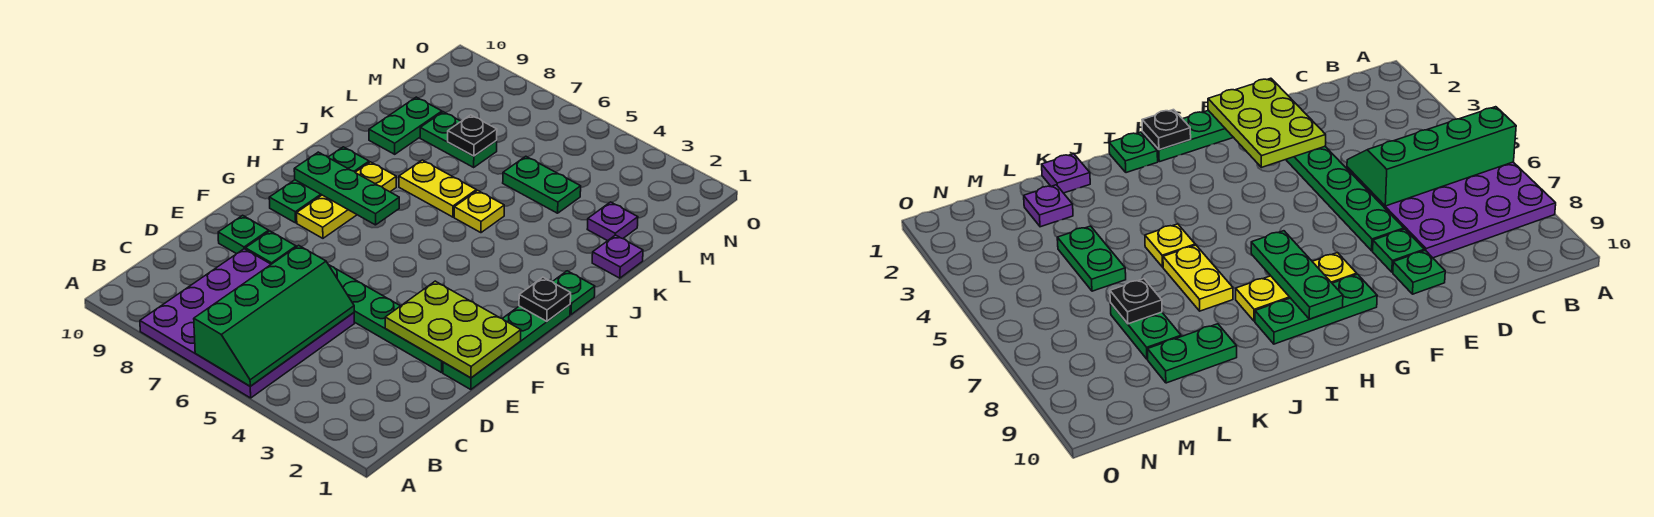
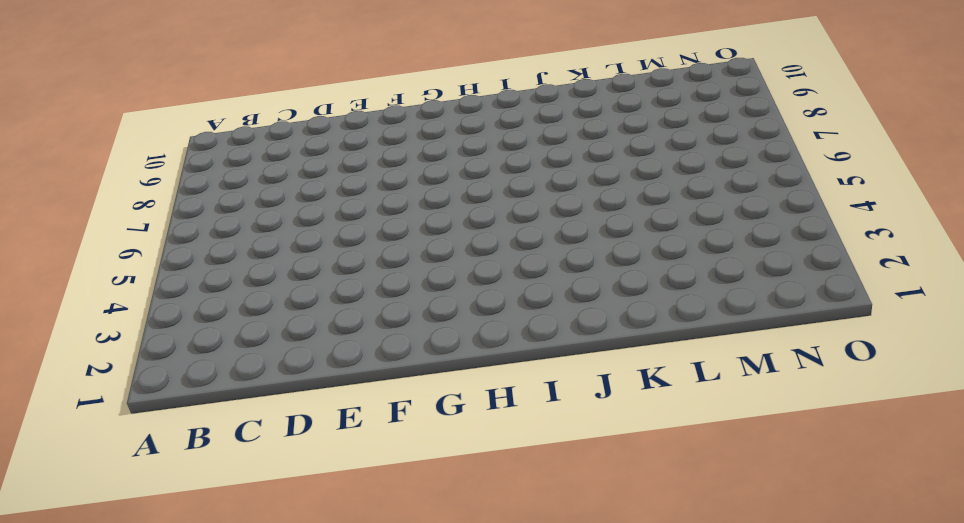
none -> purple plate A5:D8 level 1
none -> green plate E1:H1 level 1
none -> green plate E2:E7 level 1

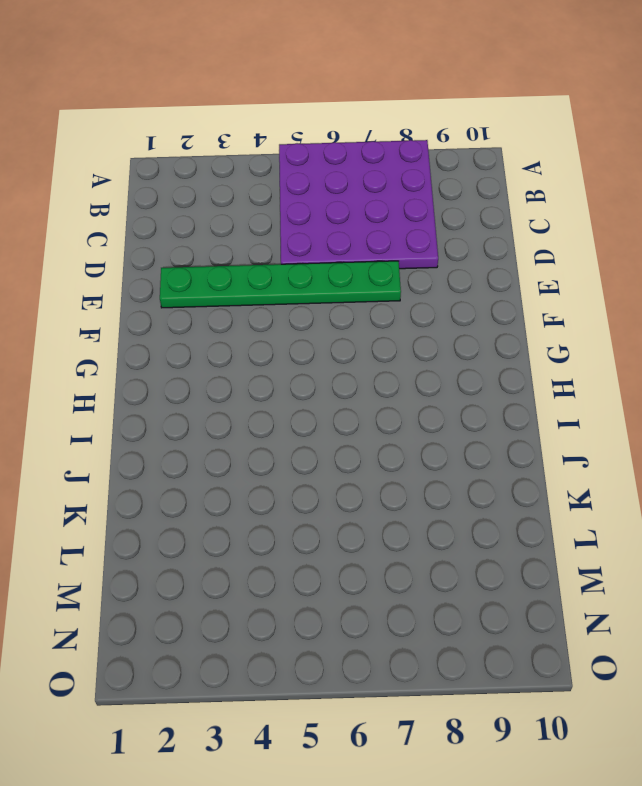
none -> green plate E1:H1 level 1
none -> green plate E8 level 1
none -> green plate E9 level 1

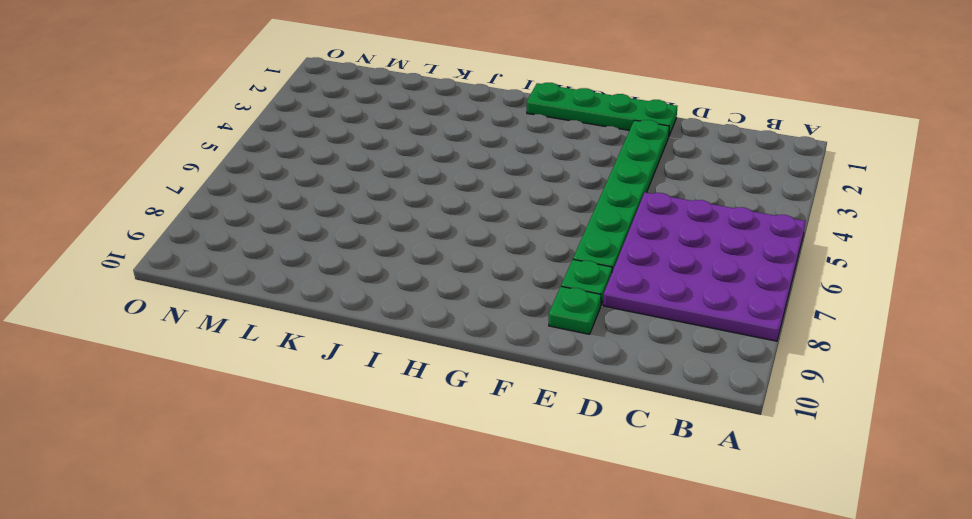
none -> yellow plate G8:I8 level 1
none -> green plate G9:I9 level 1
none -> green plate I1 level 1

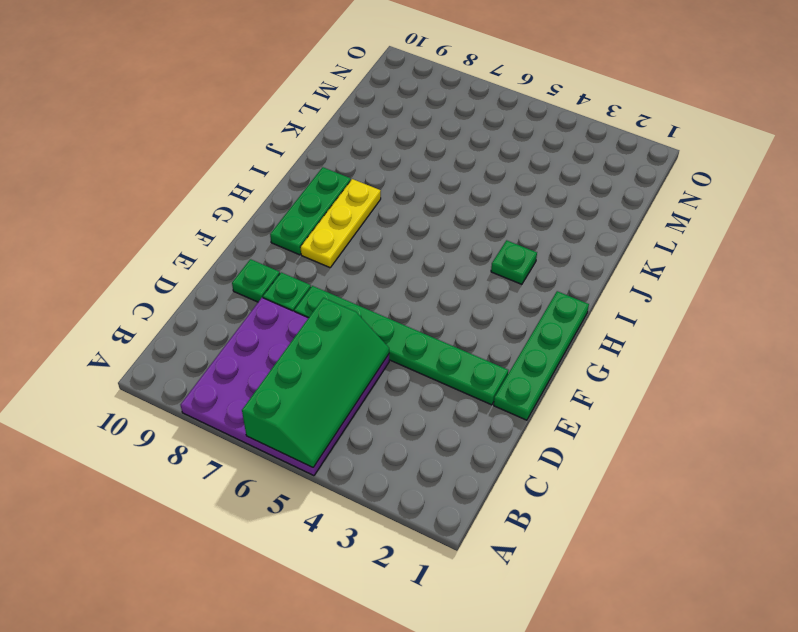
green plate I3 level 1 -> green plate I1 level 1
none -> yellow plate J5 level 1
none -> yellow plate J6:J7 level 1
none -> purple plate K1 level 1

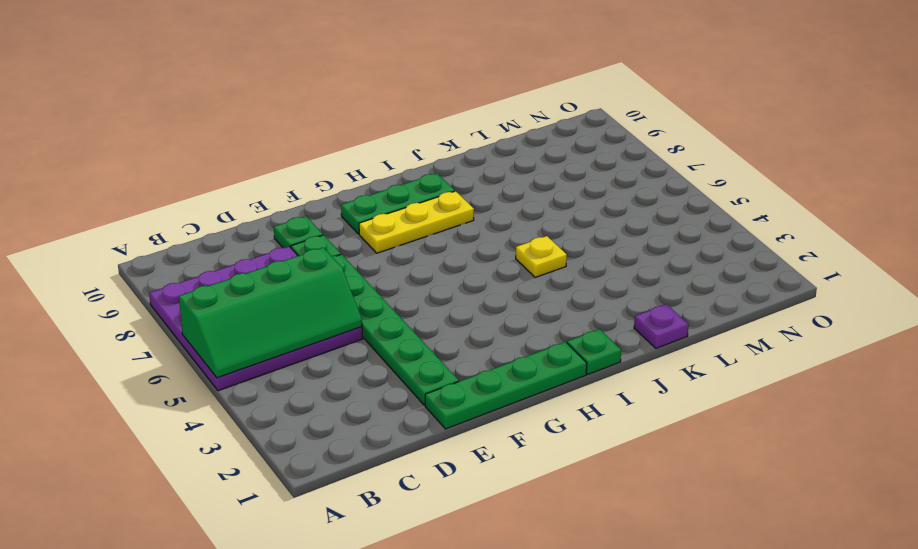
none -> yellow plate J6:J7 level 1
none -> green plate K9:L9 level 1
none -> purple plate L2 level 1

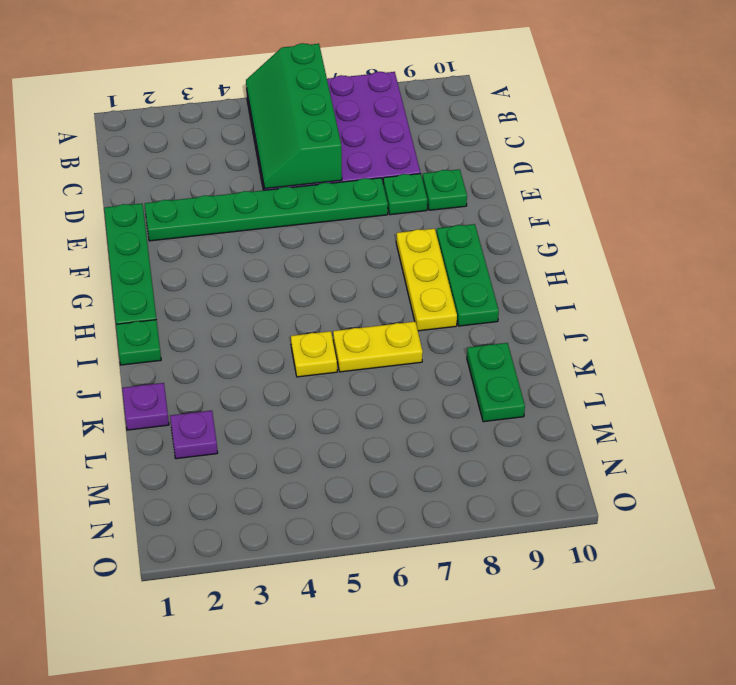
none -> green plate L4:L5 level 1
none -> green plate L7:L8 level 1
none -> lime plate E1:F3 level 2

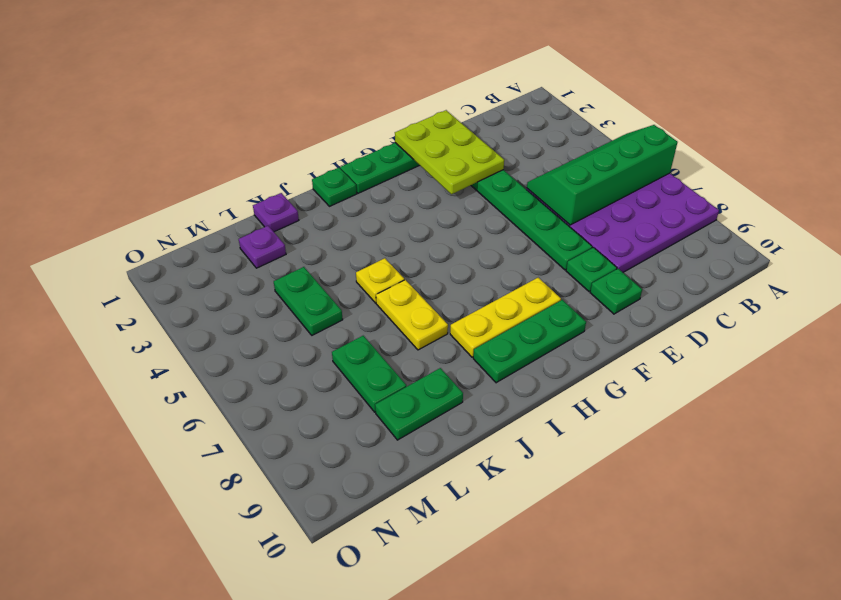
none -> black plate H1 level 2
none -> green plate H7:H9 level 2
none -> black plate L7 level 2

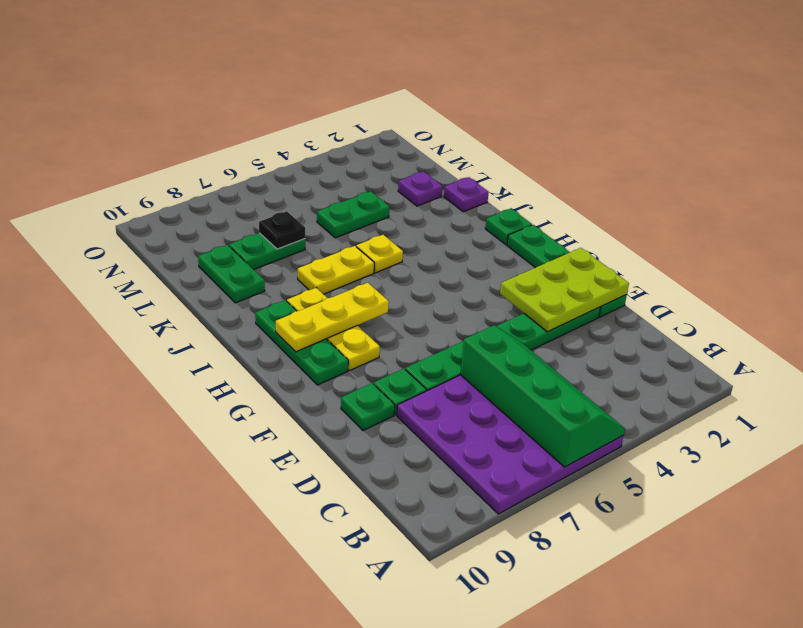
yellow plate H7:H9 level 2 -> green plate H7:H9 level 2
none -> black plate H1 level 2

